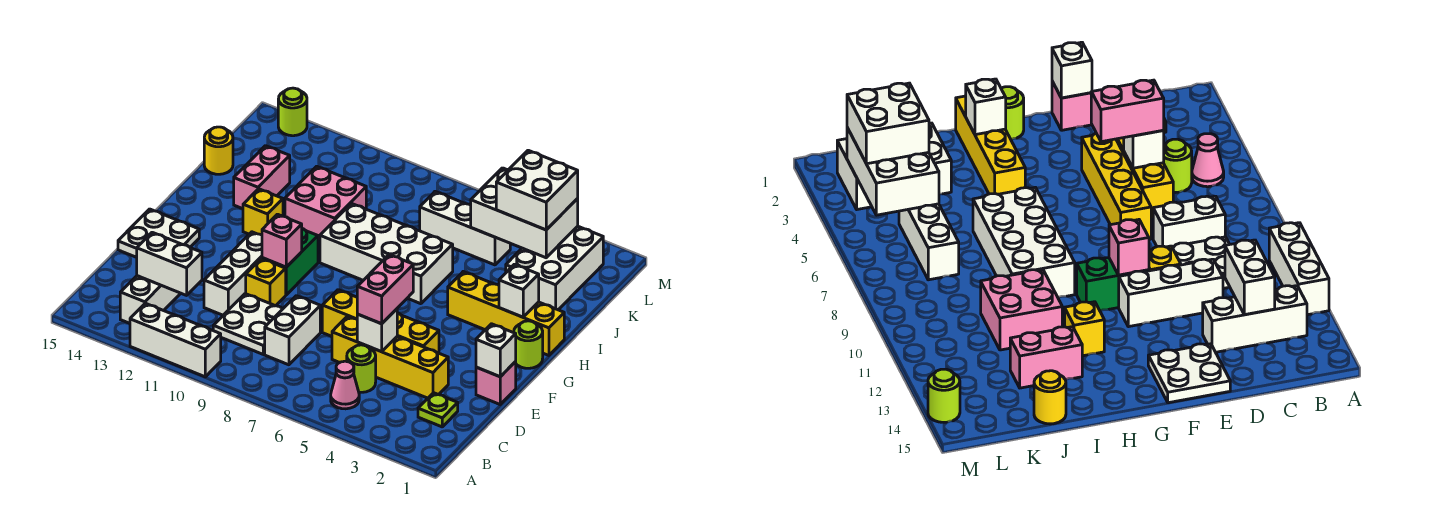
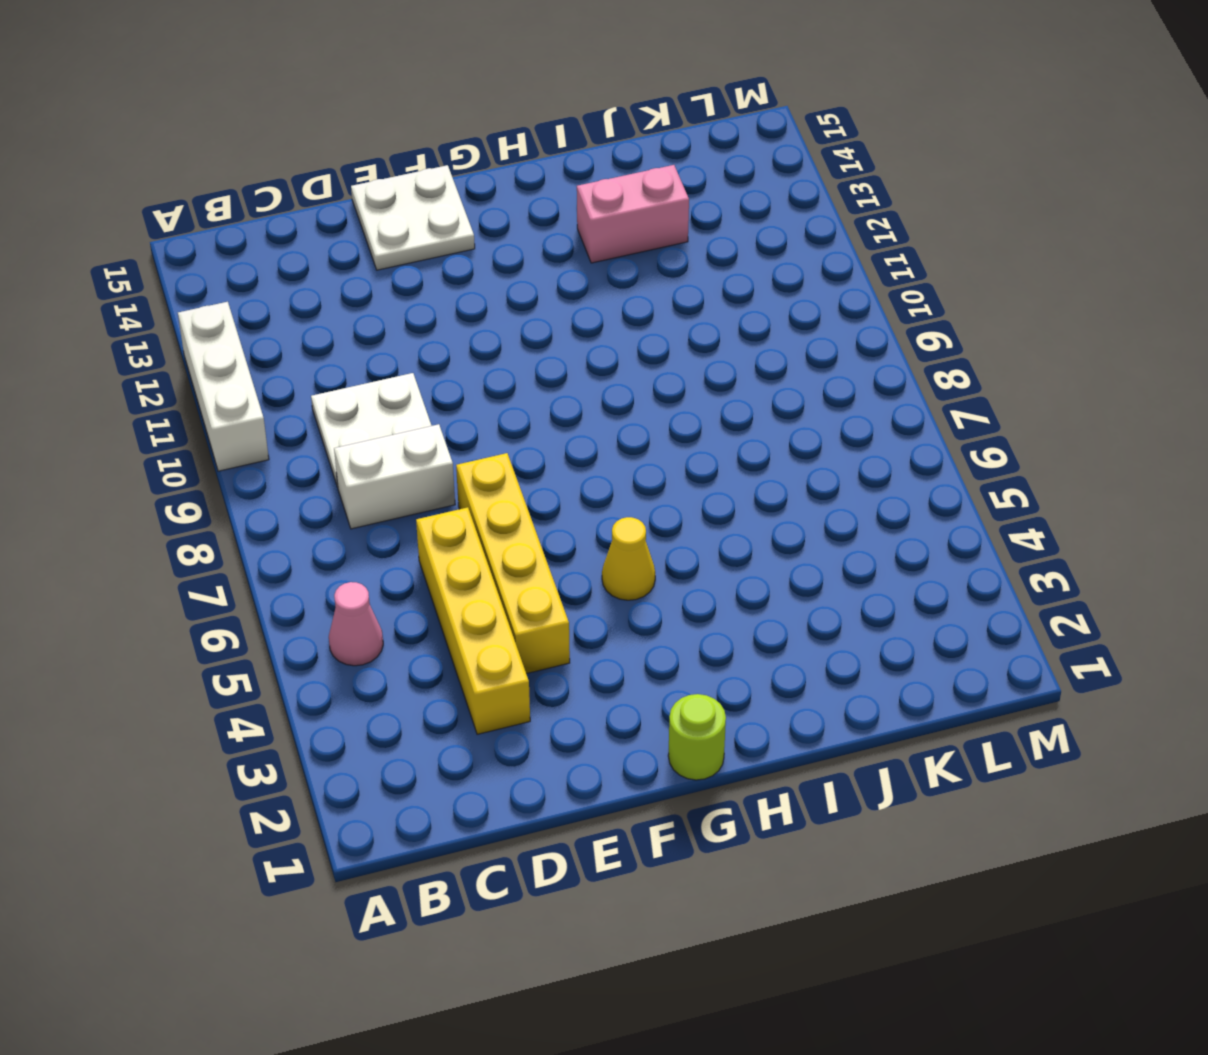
yellow cone G5 level 1 -> none
none -> white brick B13:D13 level 1
none -> lime plate C2 level 1
none -> lime round brick C5 level 1
none -> white brick D11:F11 level 1

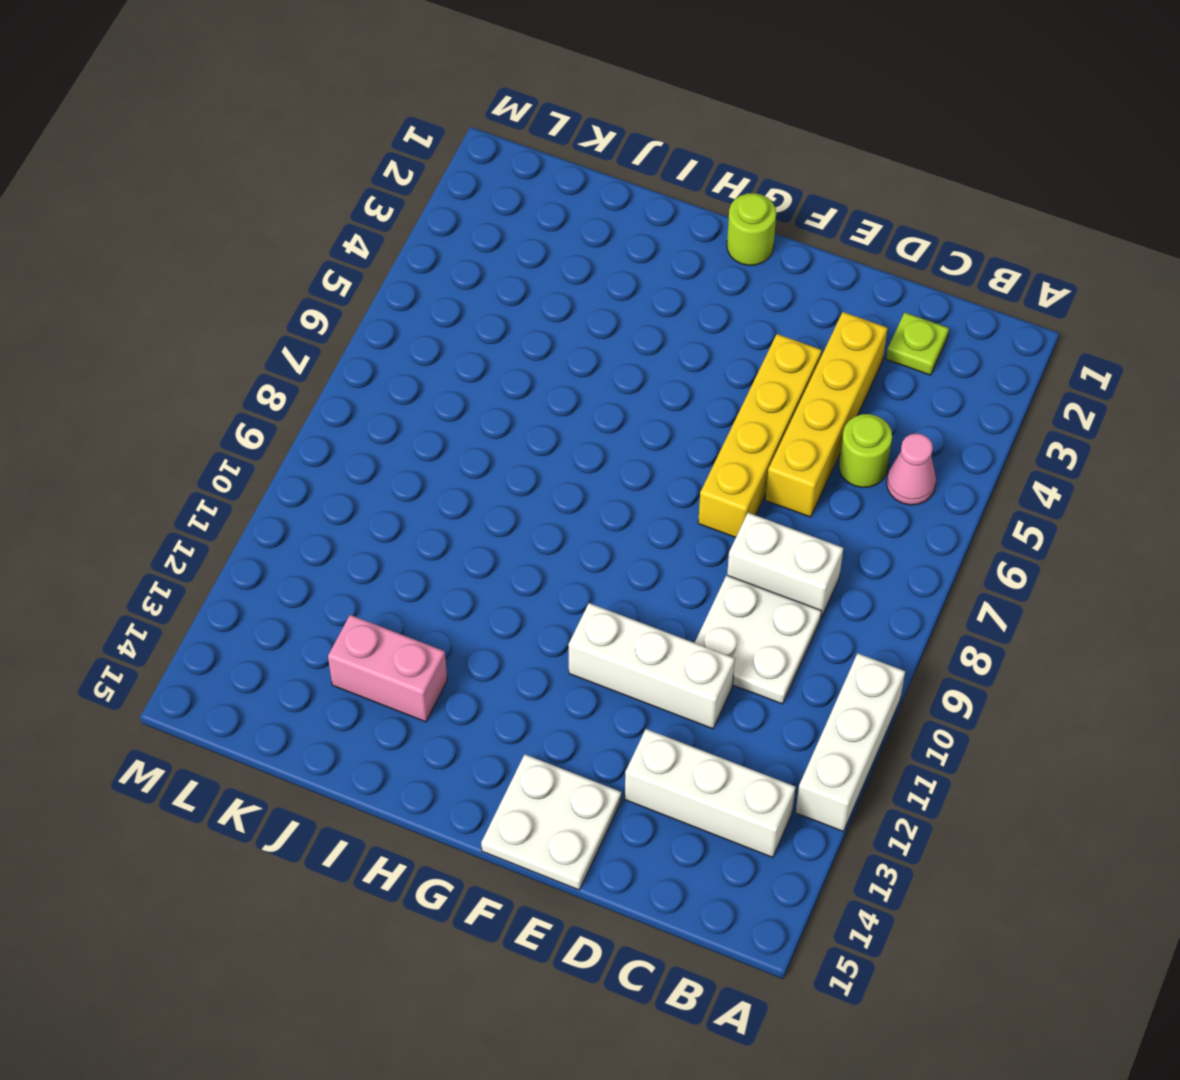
none -> pink brick E1 level 1
none -> yellow brick E10 level 1
none -> green brick F10:G10 level 1
none -> yellow brick H1:H4 level 1

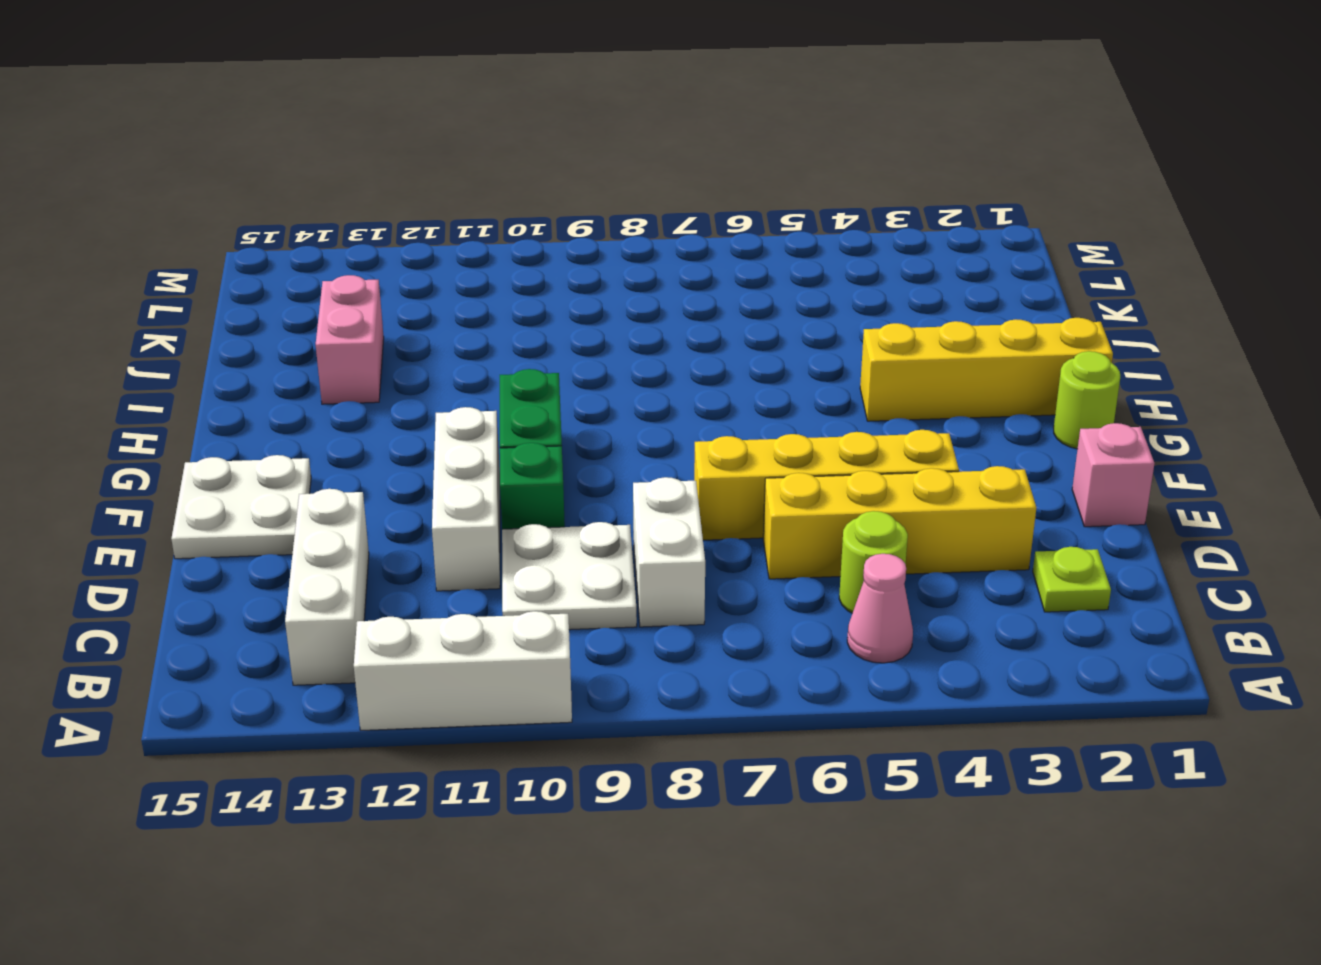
green brick E10 level 1 -> yellow brick E10 level 1
none -> white brick H6:I9 level 1
none -> yellow brick H12 level 1
none -> pink brick I10:J11 level 1
none -> white brick J2:L3 level 1

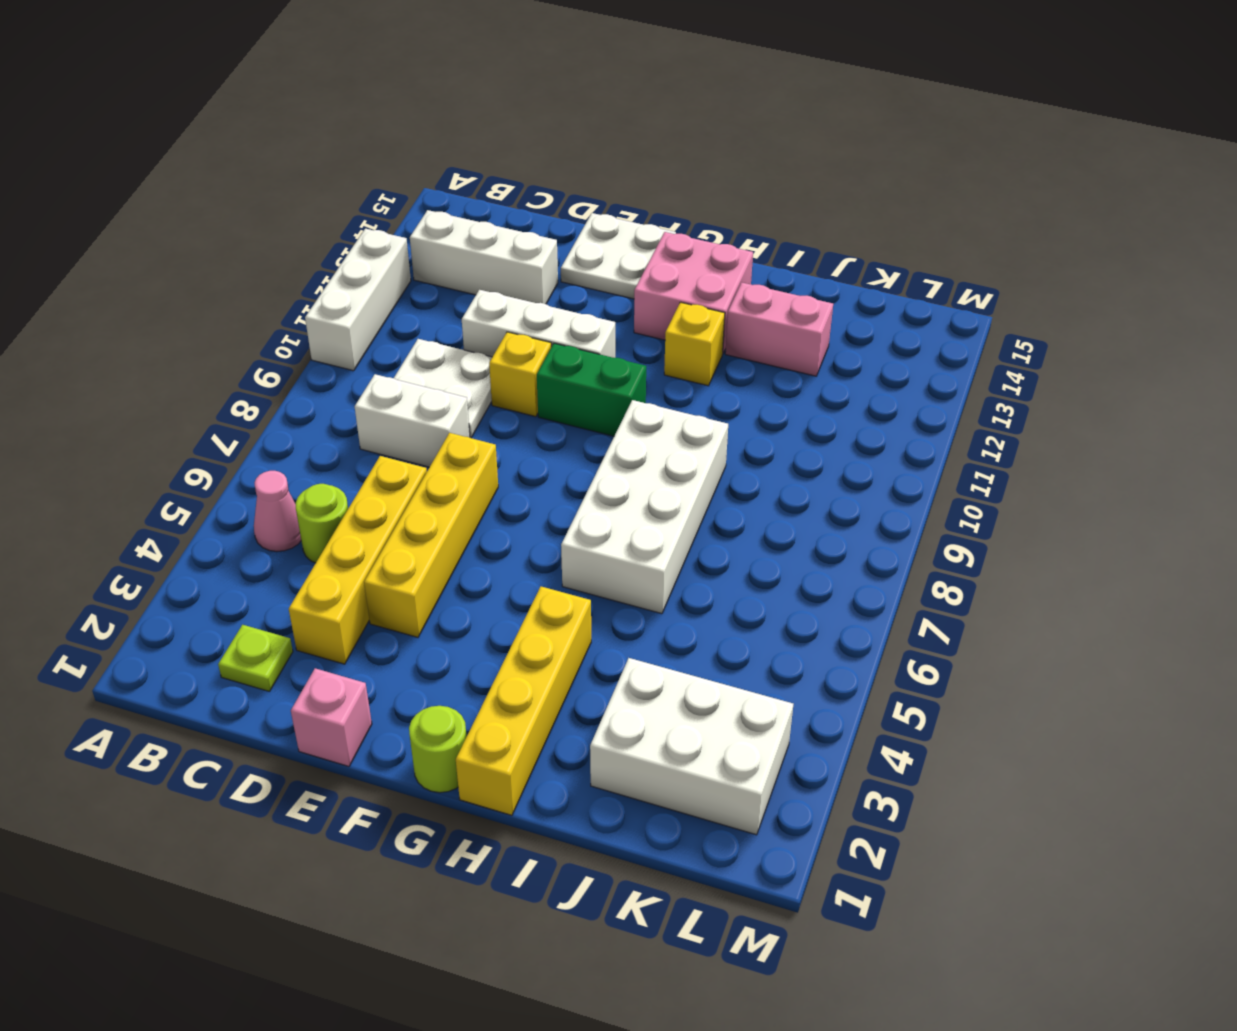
pink brick G13:H14 level 1 -> pink brick I10:J11 level 1
none -> yellow round brick J15 level 1
none -> white brick K5:K7 level 1
none -> lime round brick M14 level 1
none -> white brick C12:C13 level 2

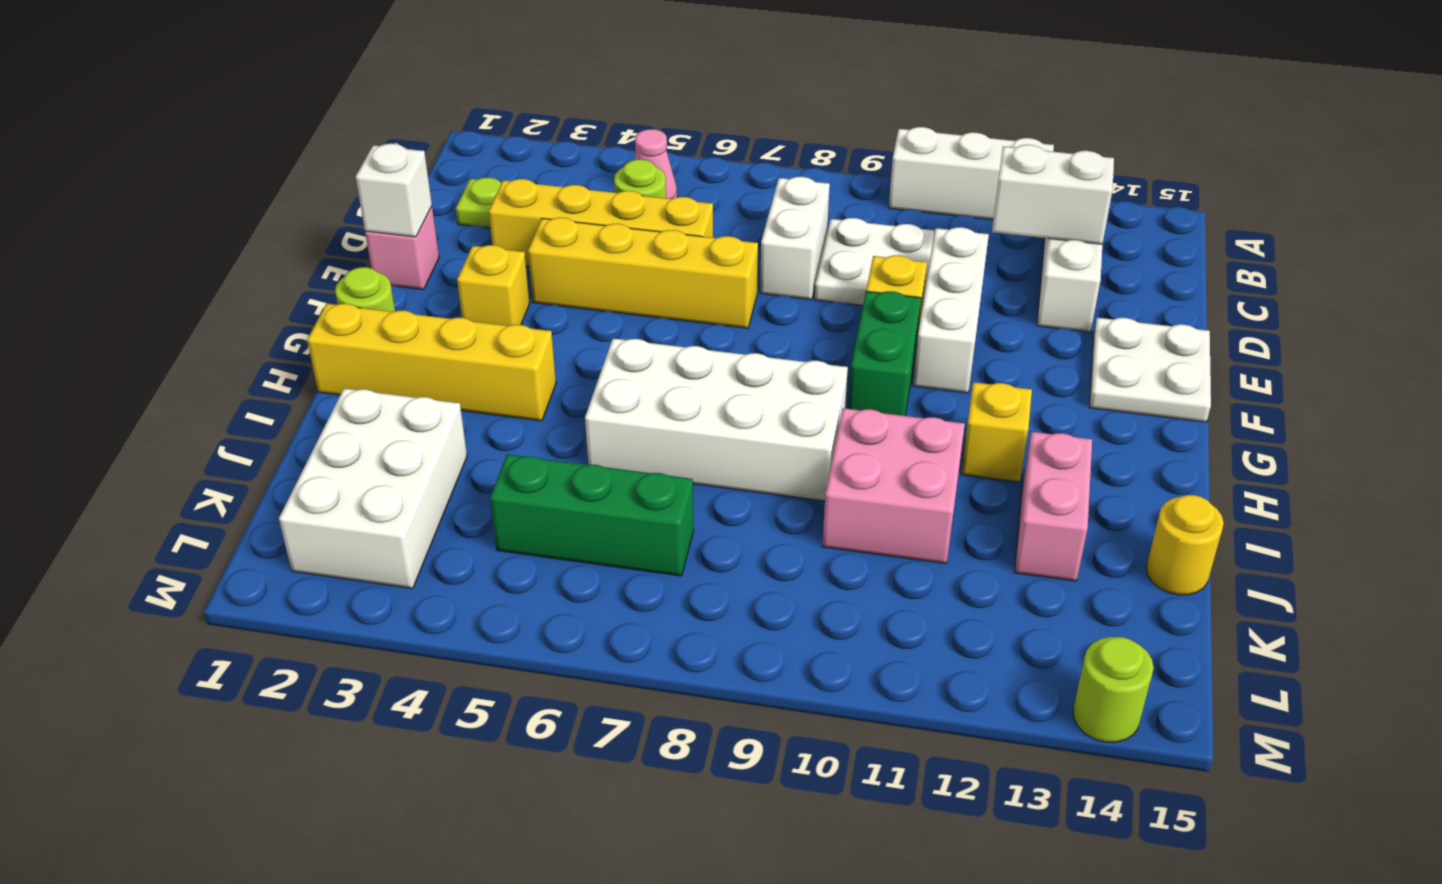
yellow brick F3 level 1 -> none
green brick K5:K7 level 1 -> white brick K5:K7 level 1
none -> white brick D5 level 2
none -> pink brick F10 level 2
none -> white brick H2 level 2
none -> white brick K3:L5 level 2

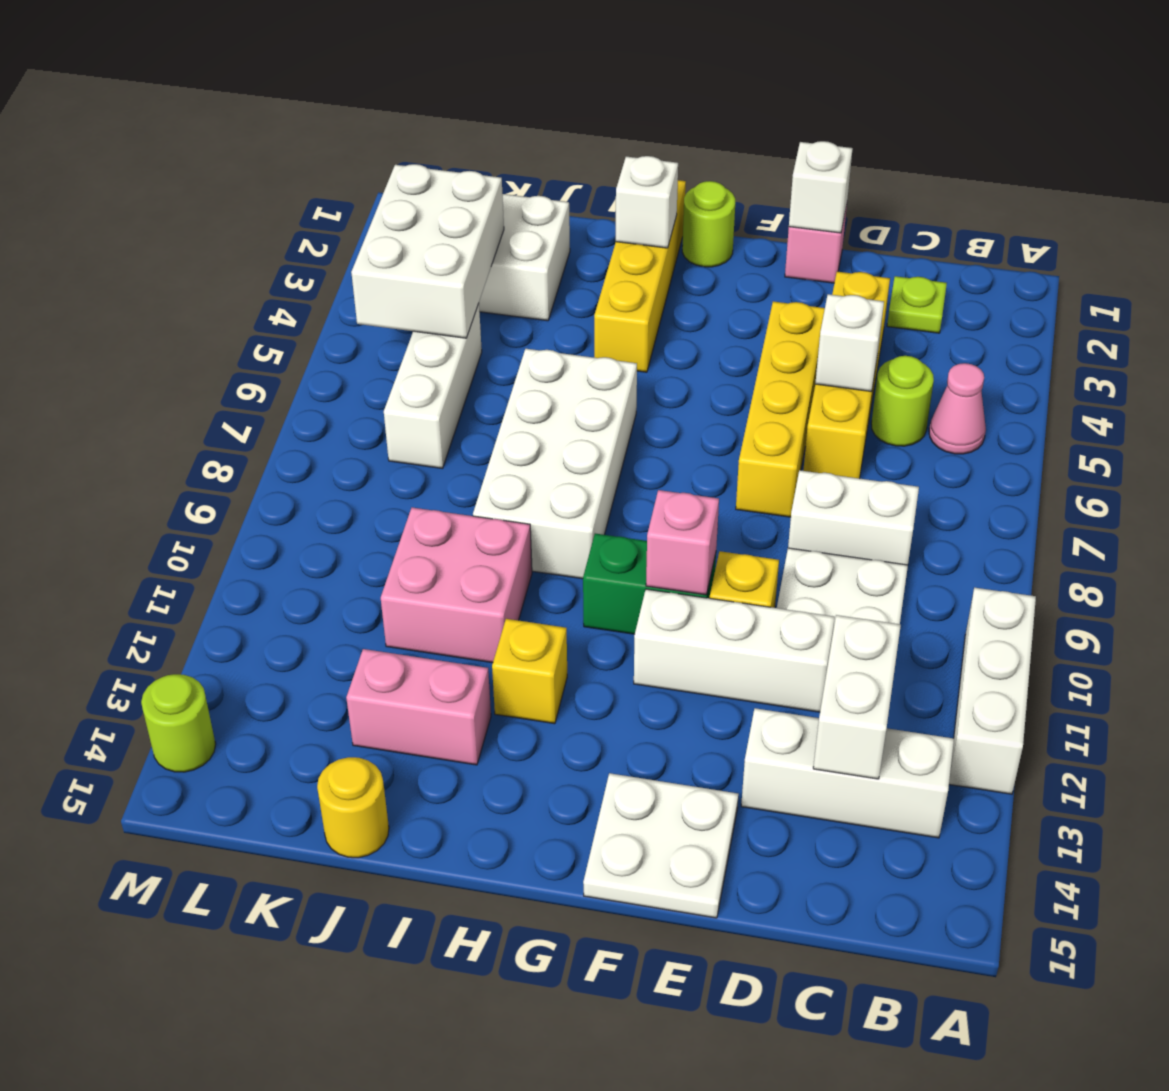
none -> pink brick D5:E5 level 3
none -> white brick K3:L4 level 3

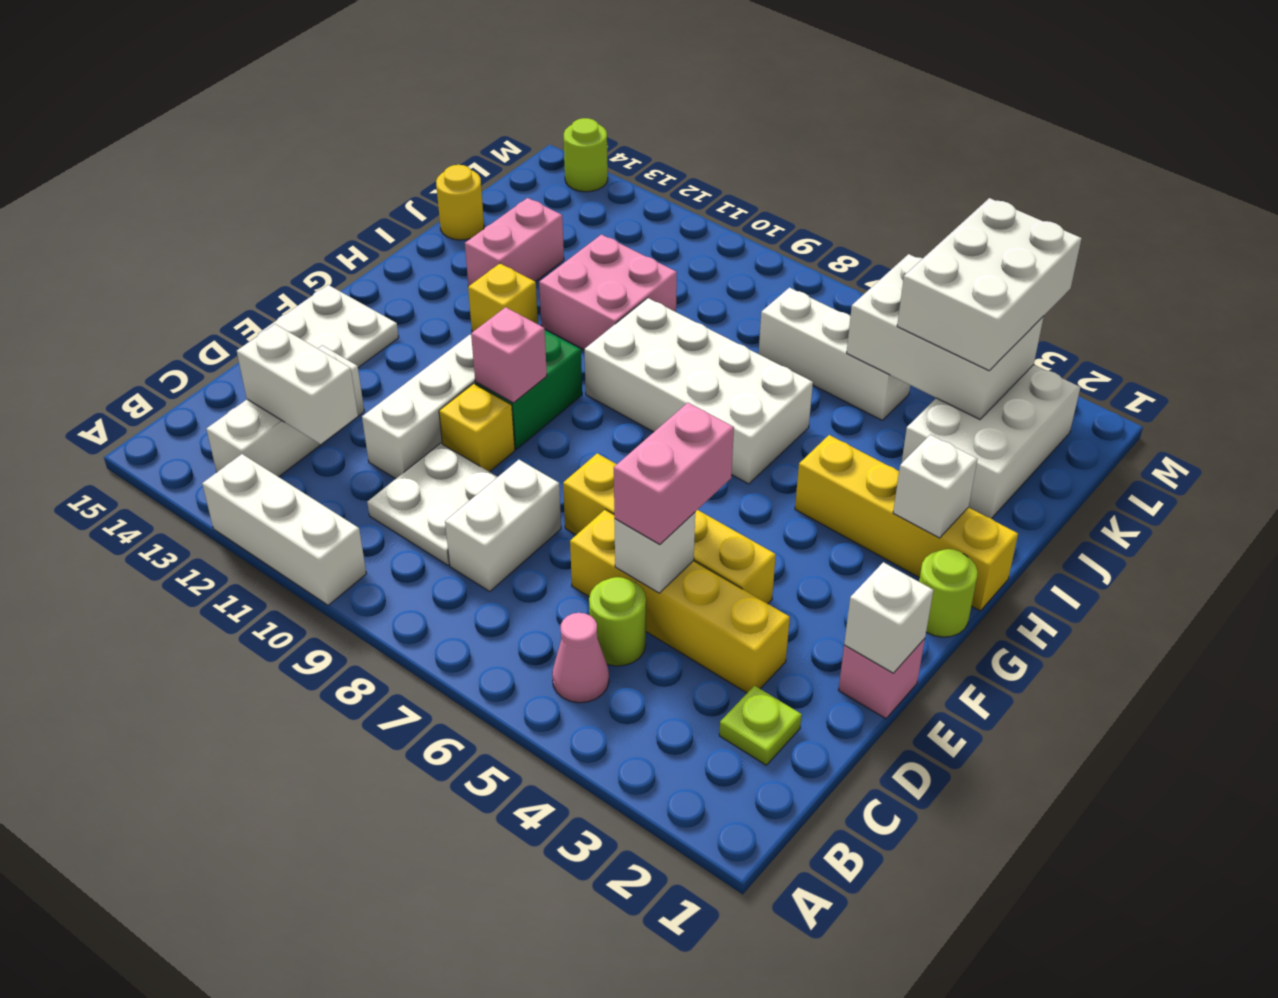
white brick K3:M4 level 3 -> white brick K3:L4 level 3

